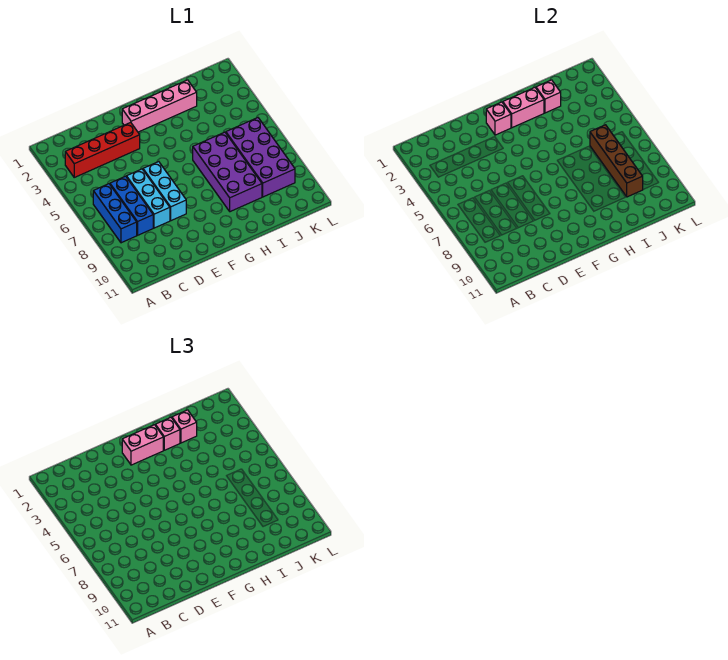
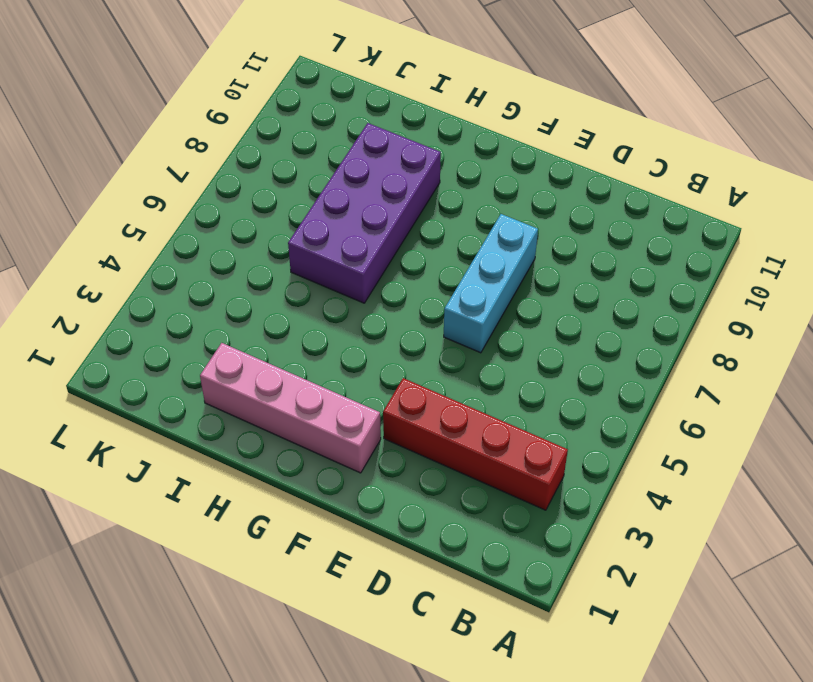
none -> blue brick B6:B8 level 1
none -> blue brick C6:C8 level 1
none -> cyan brick D6:D8 level 1

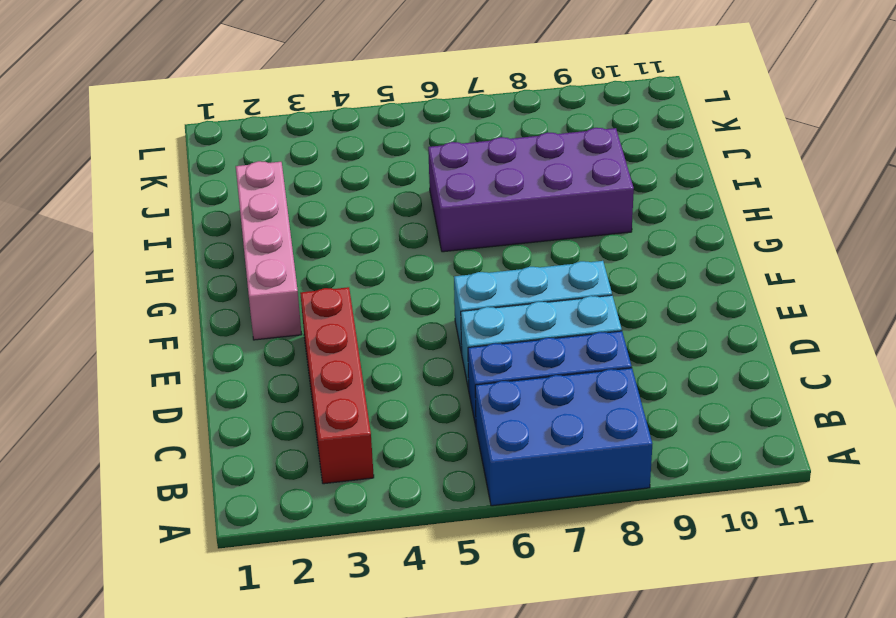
blue brick A6:B8 level 1 -> blue brick B6:B8 level 1
none -> purple brick J6:K9 level 1
none -> pink brick F2 level 2
none -> pink brick G2:H2 level 2

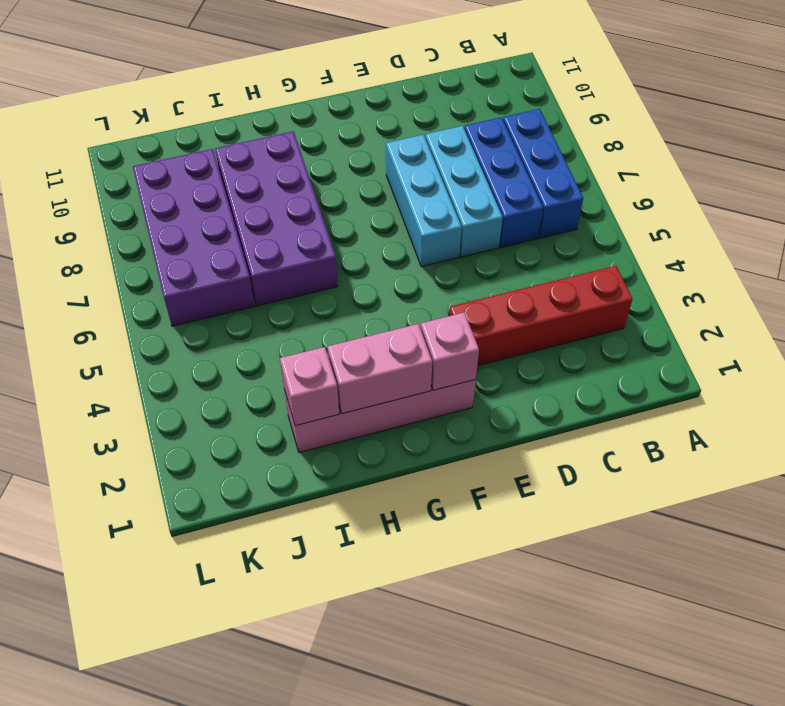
none -> brown brick J6:J9 level 2
none -> pink brick F2:G2 level 3
none -> pink brick H2 level 3

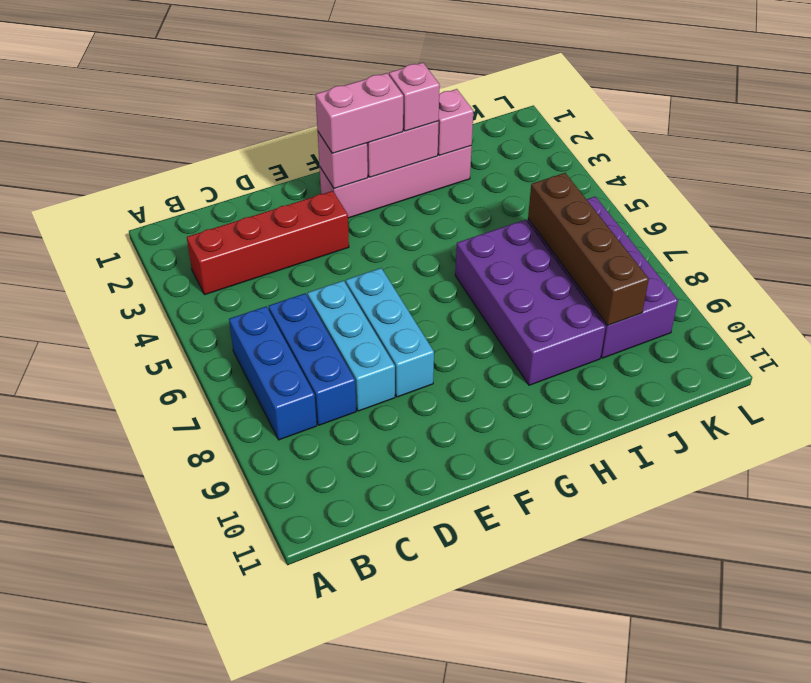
none -> pink brick I2 level 3

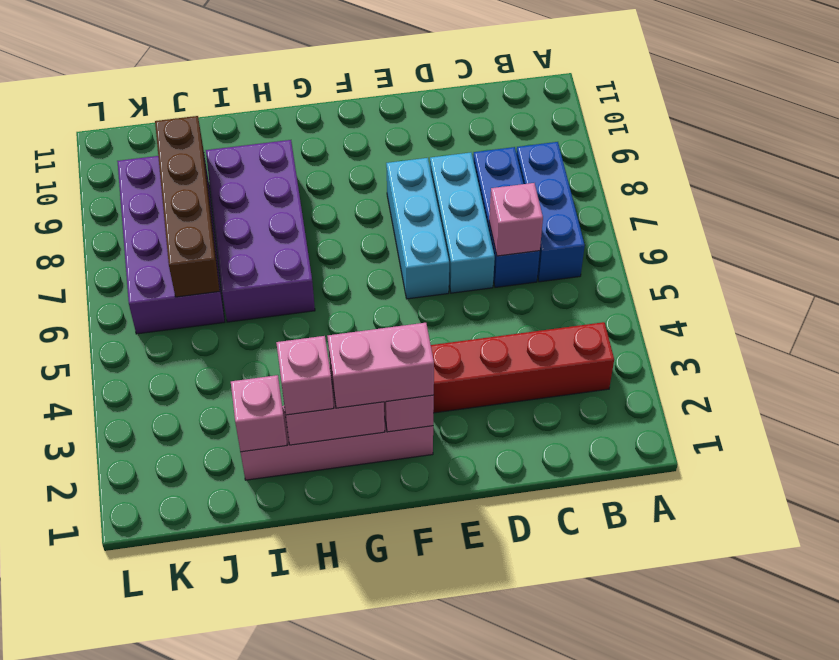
pink brick C6 level 2 -> pink brick I2 level 3

